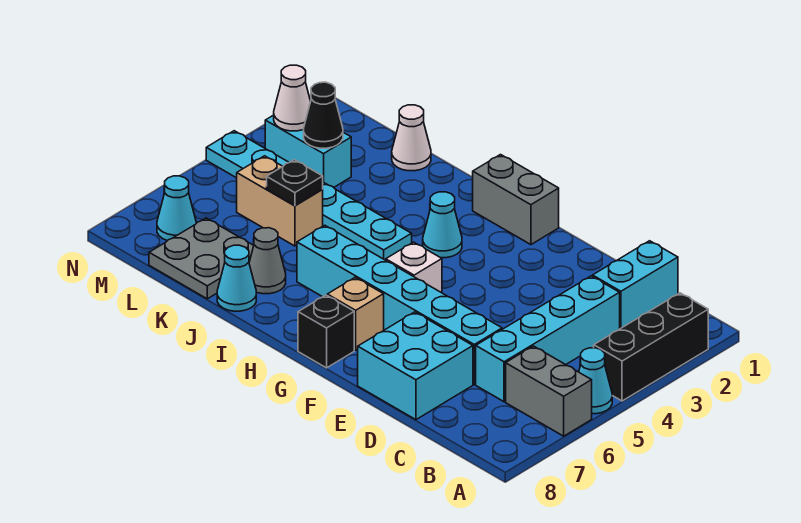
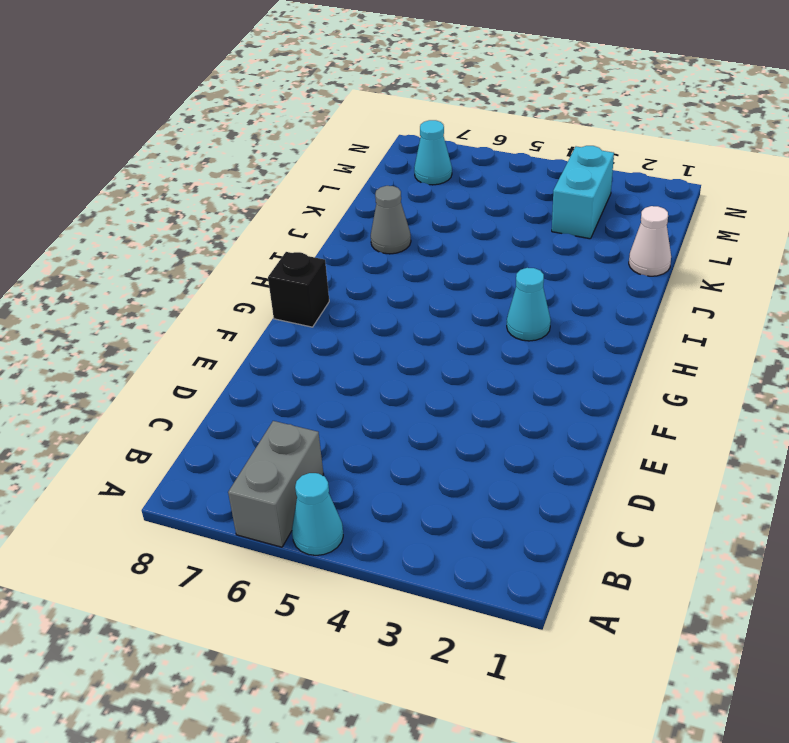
none -> black brick A2:A4 level 1
none -> cyan brick C1:C2 level 1
none -> cyan brick C3:C6 level 1

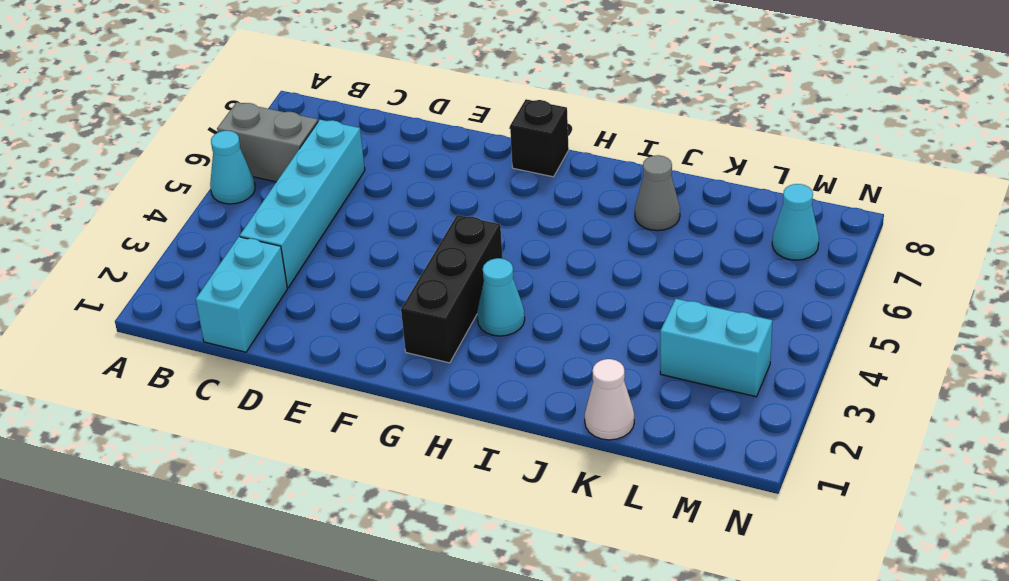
black brick G2:G4 level 1 -> black brick A2:A4 level 1
none -> cyan brick D6:I6 level 1
none -> cyan brick D7:E8 level 1
none -> grey brick G1:H1 level 1

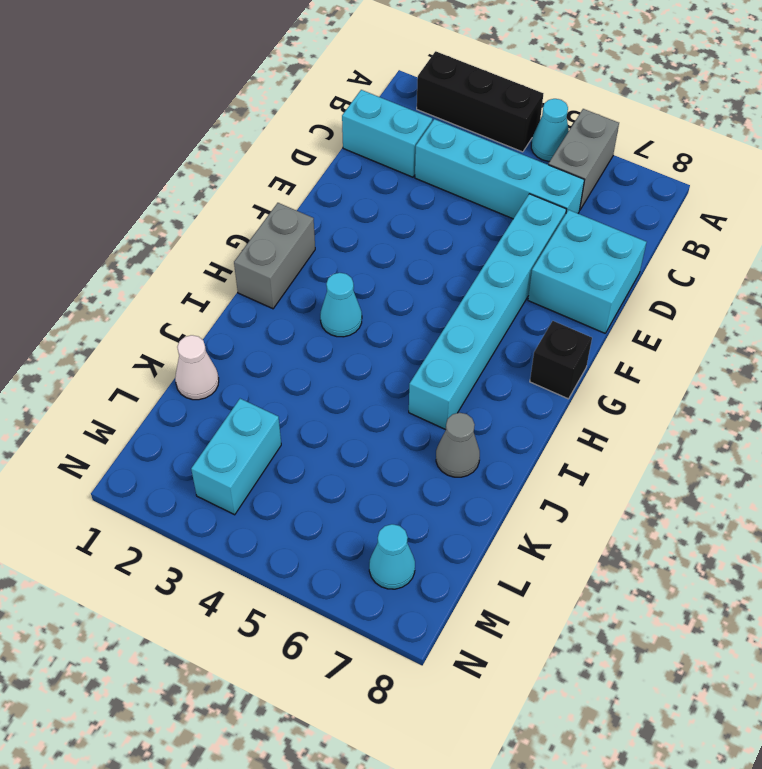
none -> white brick G5 level 1
none -> tan brick G7 level 1
none -> cyan plate I4:N4 level 1

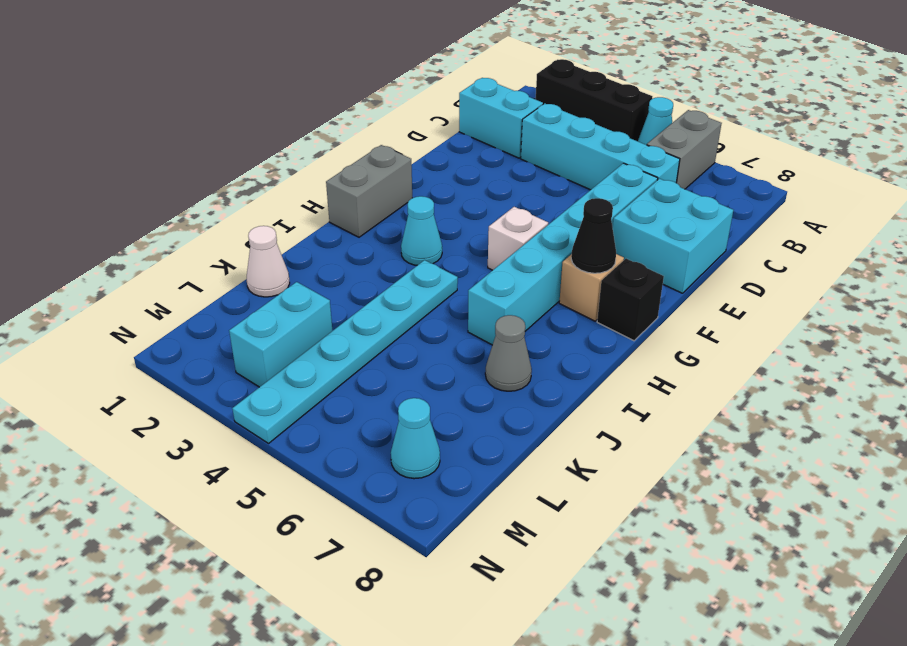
black cone G7 level 2 -> black cone L3 level 2
none -> cyan cone J8 level 1
none -> tan brick K5:L5 level 1
none -> grey plate K7:L8 level 1

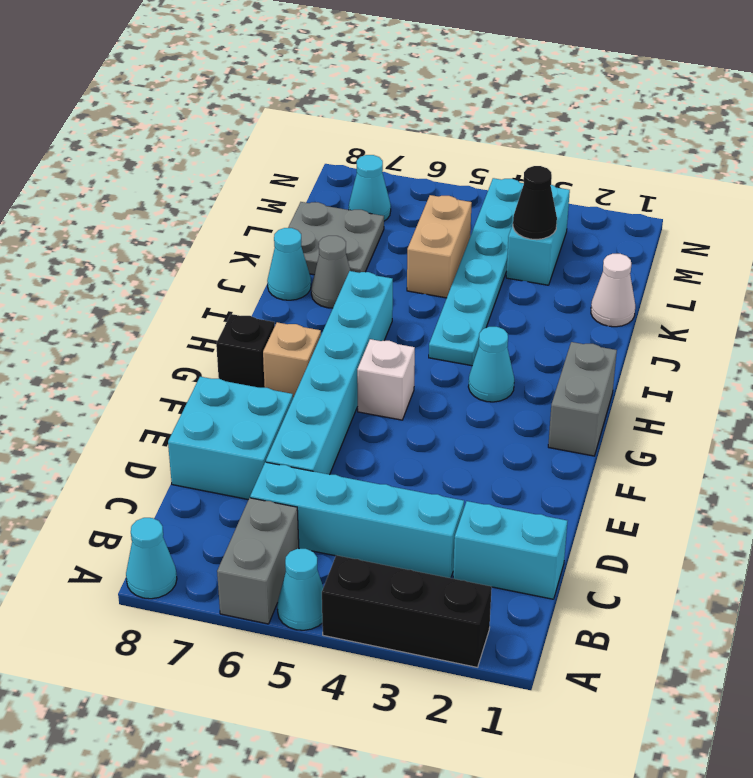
cyan cone A8 level 1 -> none
none -> black plate K5 level 2
none -> white cone M3 level 2

